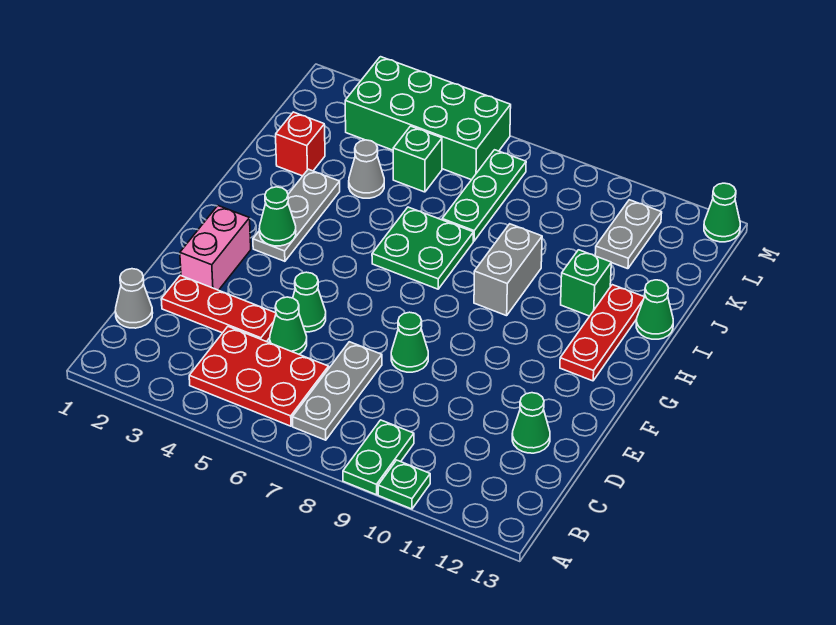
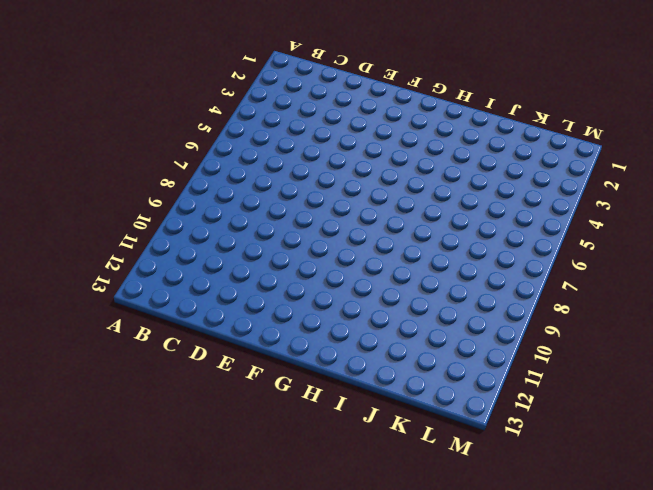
none -> green plate A9:B9 level 1
none -> green plate A10 level 1
none -> red plate B4:C6 level 1

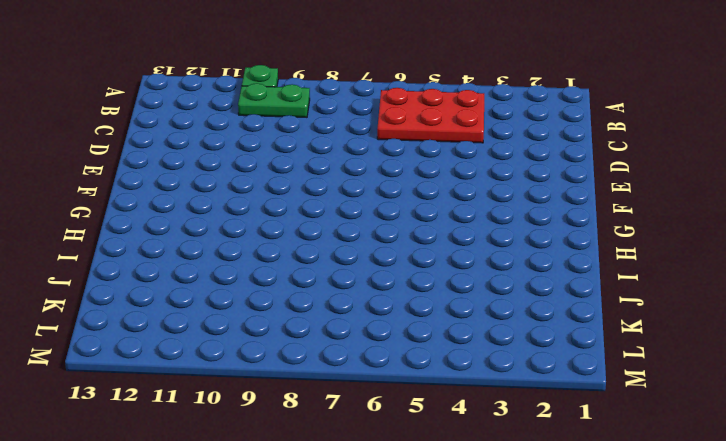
green plate B9:B10 level 1 -> green plate A9:B9 level 1
none -> grey plate B7:D7 level 1
none -> grey cone C1 level 1
none -> red plate D2:D4 level 1

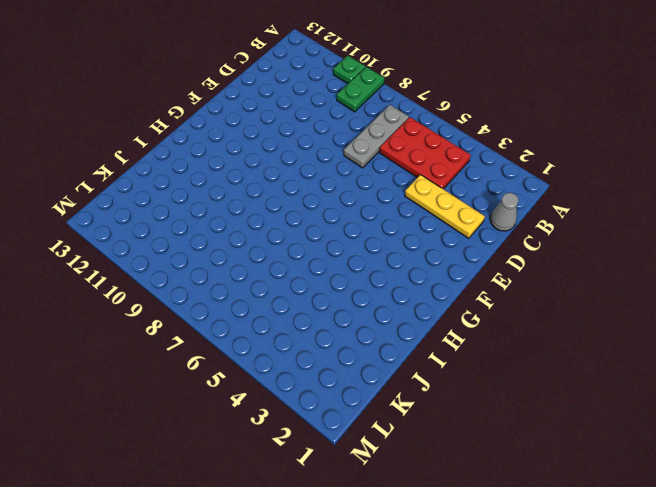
yellow plate D2:D4 level 1 -> red plate D2:D4 level 1
none -> green cone D5 level 1
none -> green cone D12 level 1
none -> pink brick E2:F2 level 1

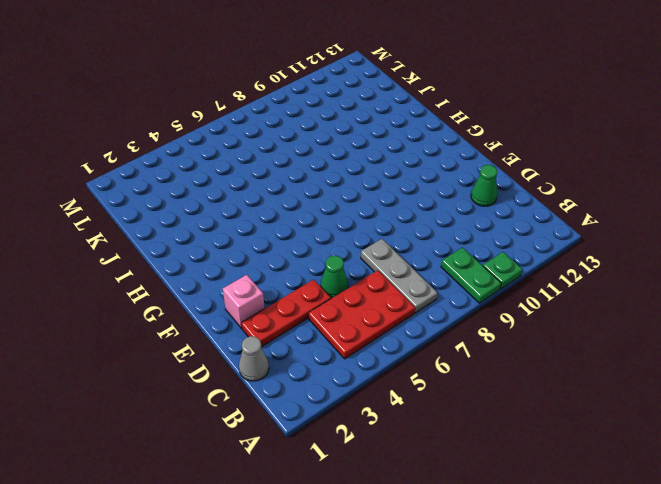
pink brick E2 level 1 -> pink brick E2:F2 level 1
none -> green cone E5 level 1
none -> green cone E8 level 1
none -> grey plate G3:I3 level 1

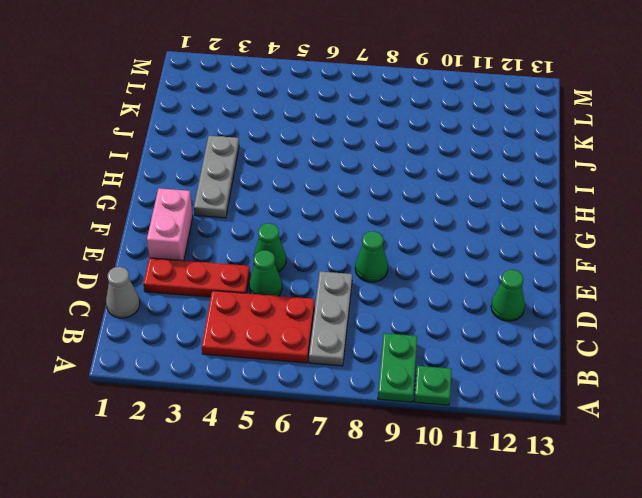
none -> red plate G12:I12 level 1
none -> green plate H6:I7 level 1
none -> grey brick H9:I9 level 1

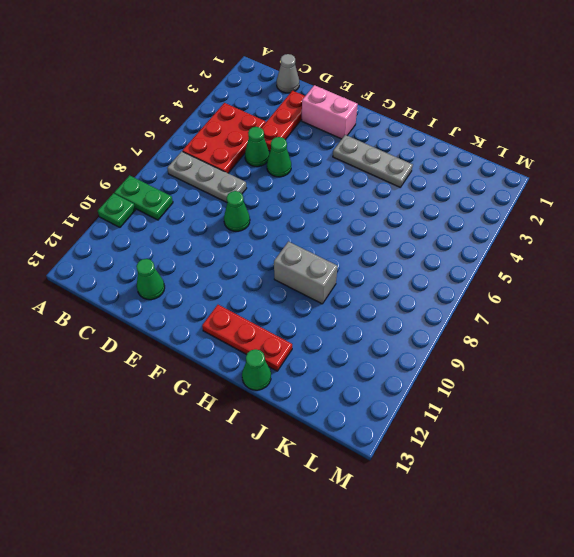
none -> green plate H6:I7 level 1
none -> green brick I11 level 1
none -> red brick J2 level 1

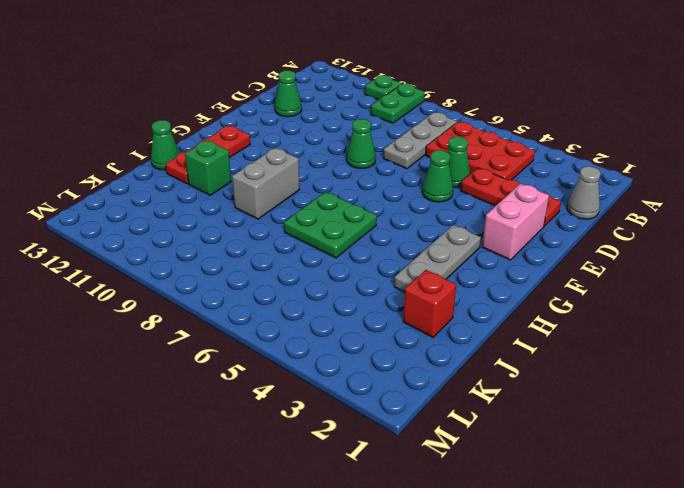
none -> grey cone J4 level 1
none -> green plate J7:L7 level 1
none -> green brick K5 level 1

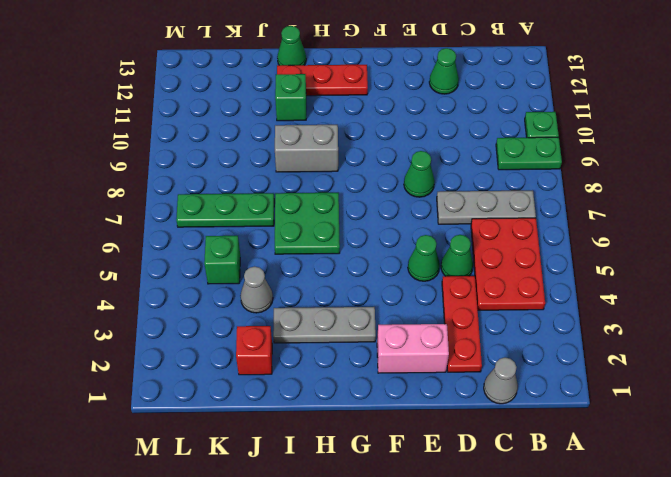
none -> grey plate K11:L11 level 1
none -> green brick L3:M6 level 1
none -> green cone M13 level 1

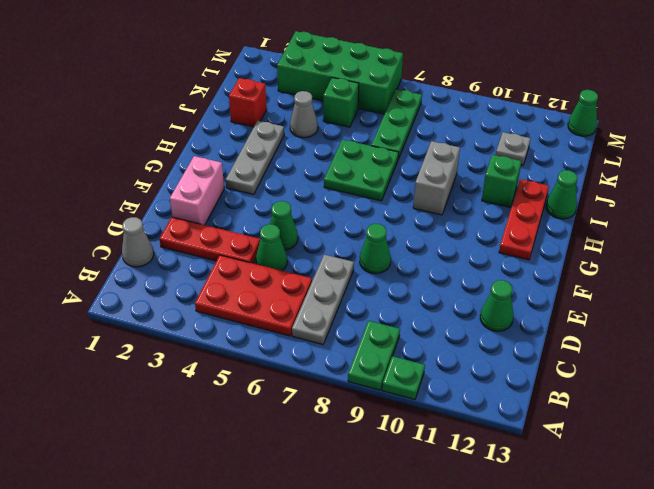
grey plate K11 level 1 -> grey plate K11:L11 level 1
none -> green cone G3 level 2

